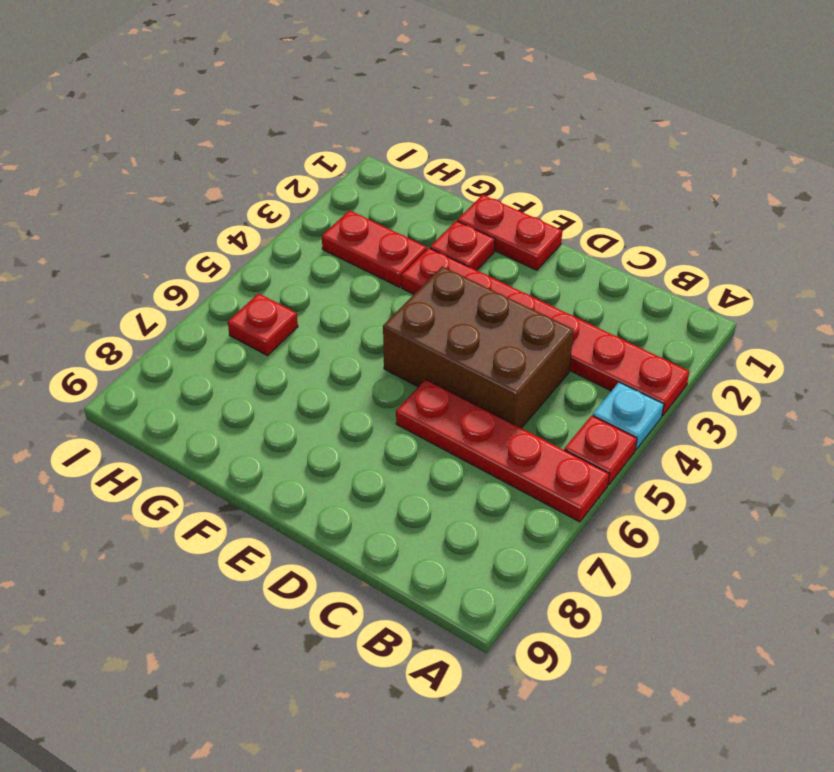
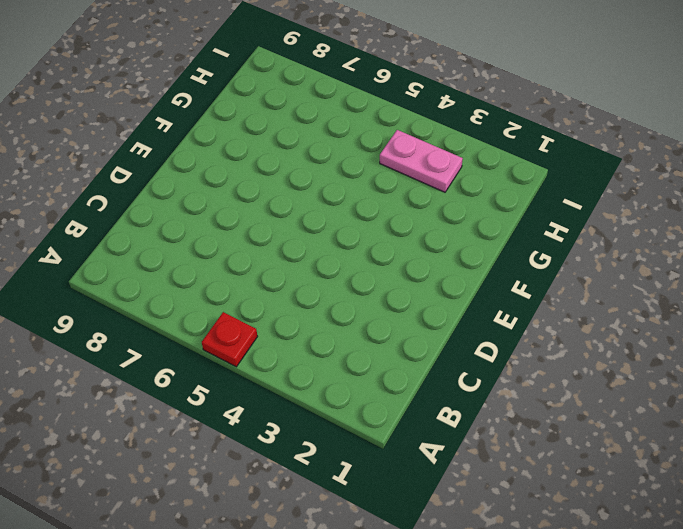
pink plate H3:H4 level 1 -> red plate G3:H3 level 1
none -> red plate A3:F3 level 1
none -> cyan plate A4 level 1

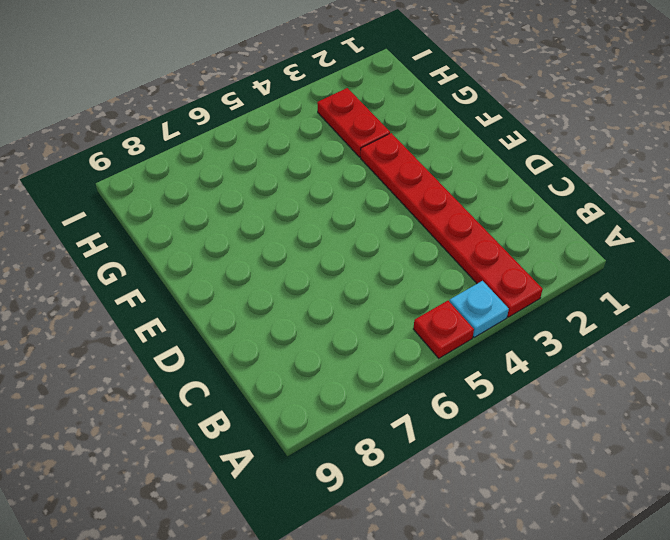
none -> red plate A6:D6 level 1
none -> brown brick C4:E5 level 1

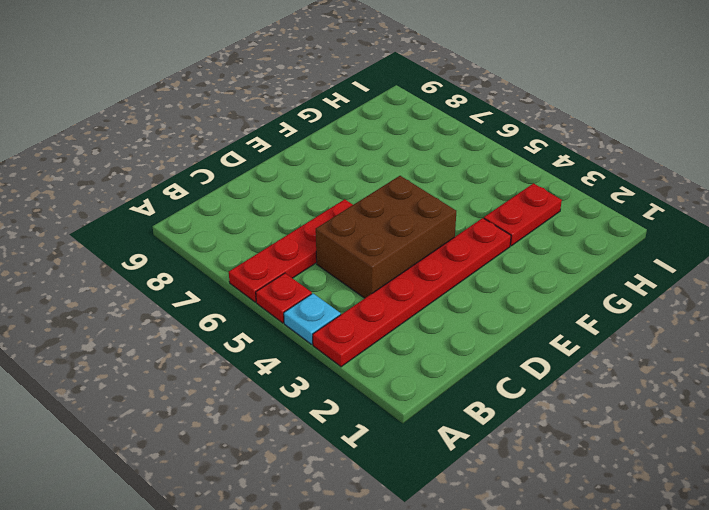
none -> red plate E1:F1 level 1
none -> red plate F2 level 1

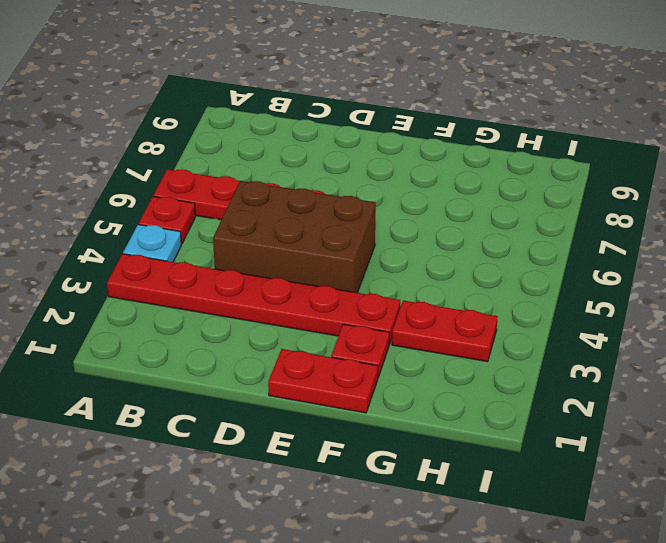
none -> red plate H6 level 1

